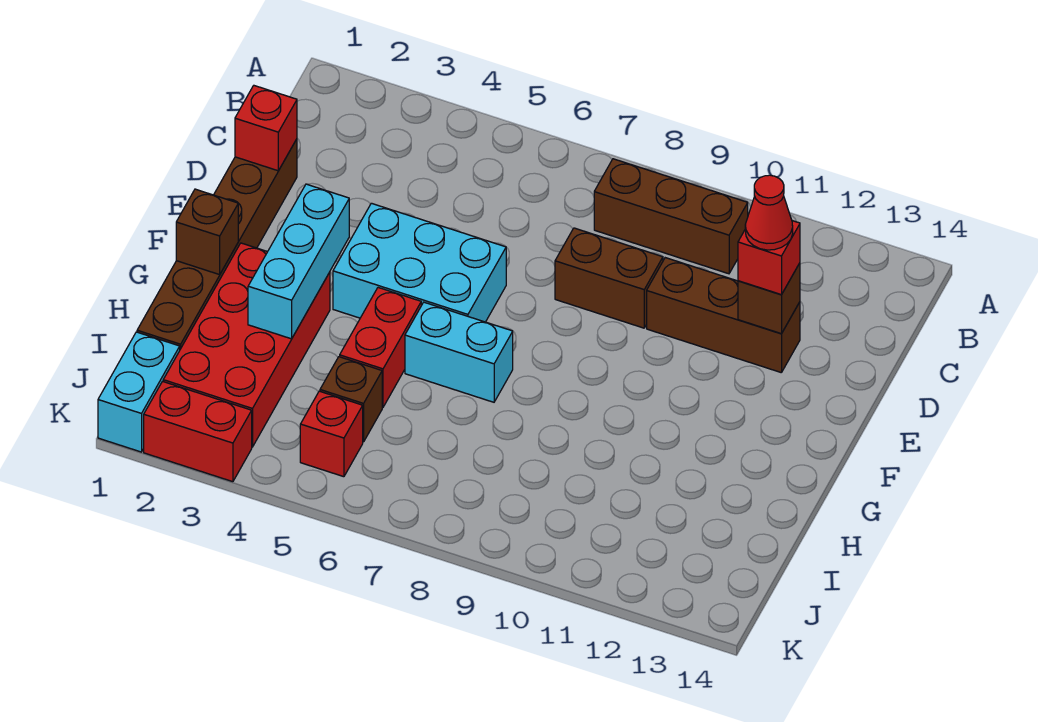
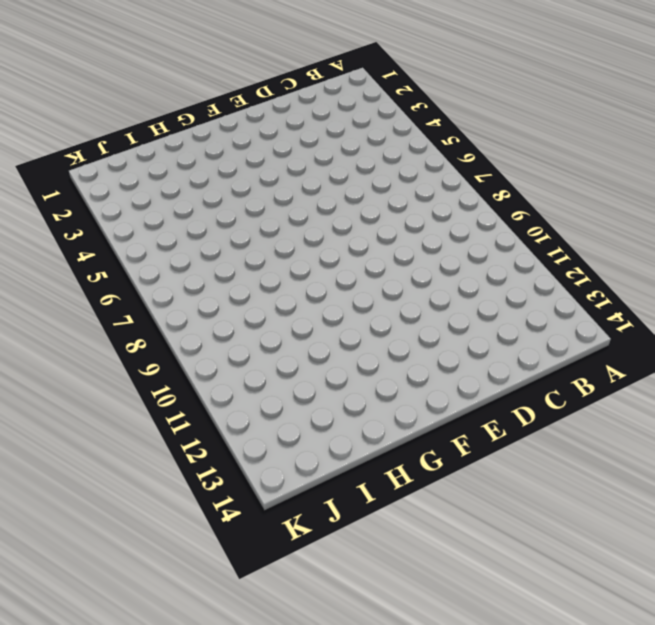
none -> brown brick B8:B10 level 1
none -> brown brick D1:I1 level 1
none -> brown brick D8:D9 level 1

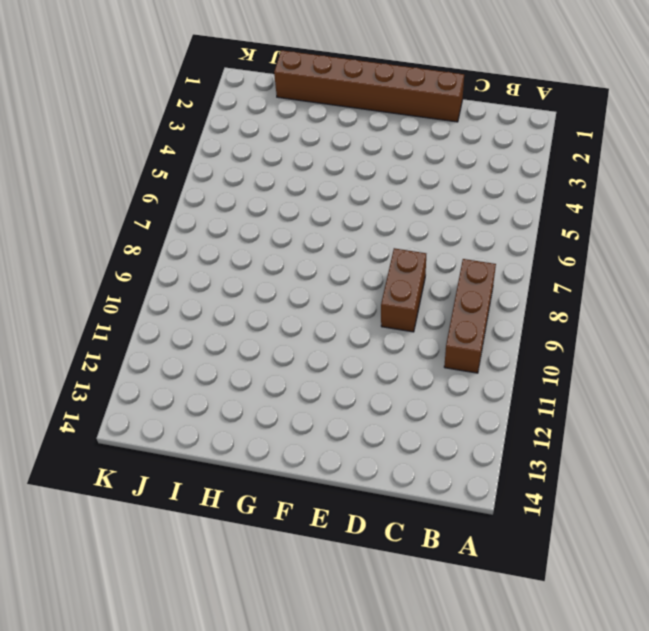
none -> brown brick D10:D12 level 1
none -> cyan brick E4:F6 level 1
none -> red brick G2:J3 level 1

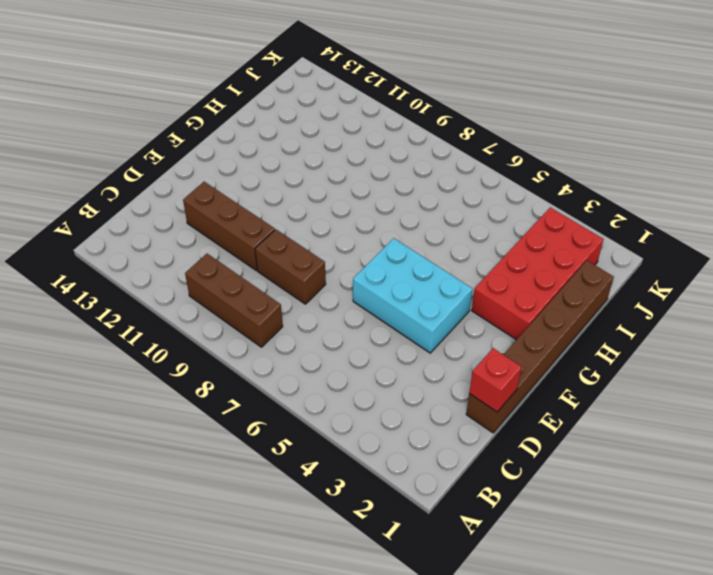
none -> red brick G5:H5 level 1
none -> cyan brick G6:G7 level 1
none -> brown brick I5 level 1

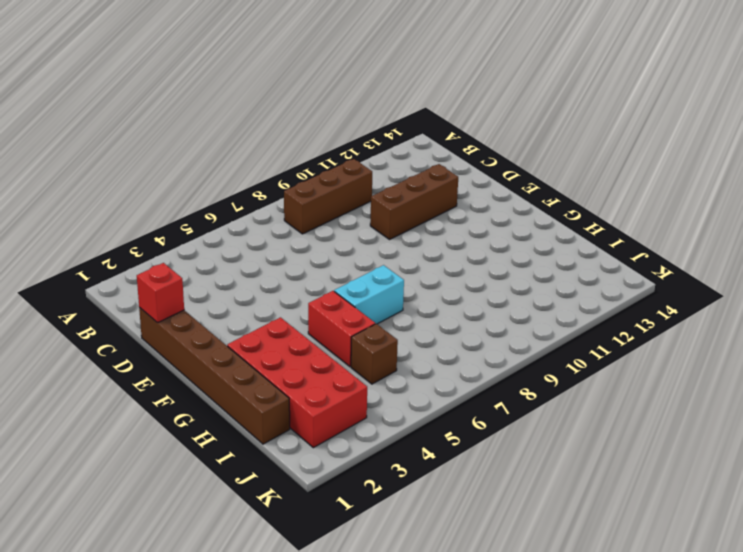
none -> brown brick D8:D9 level 1
none -> cyan brick E4:F6 level 1
none -> cyan brick J1:K1 level 1

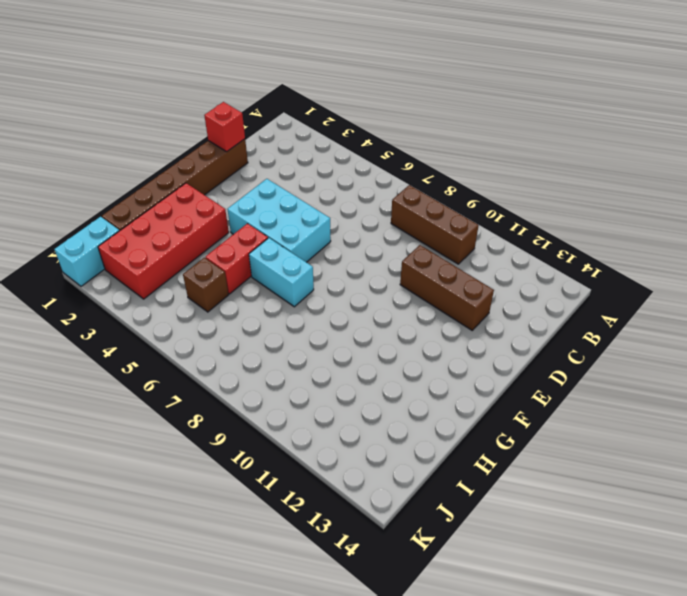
none -> brown brick D8:D9 level 1
none -> red brick J5 level 1
none -> red brick K2:K3 level 1

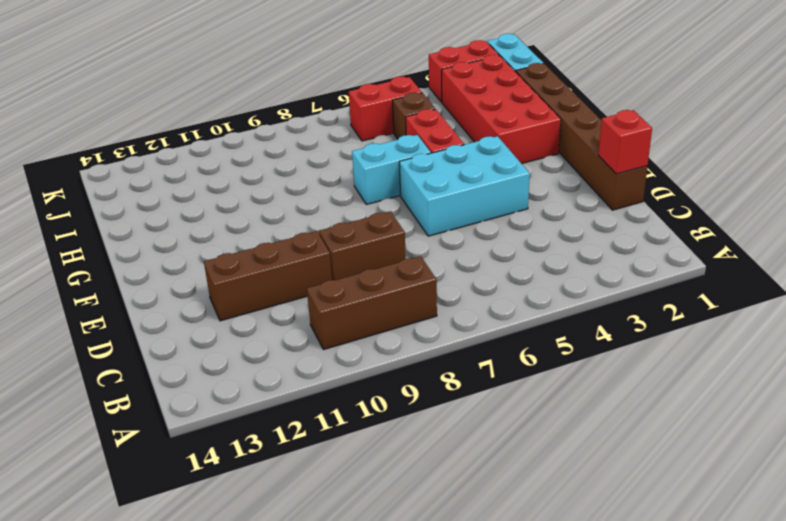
red brick J5:J6 level 1 -> red brick J5 level 1
none -> brown brick D12 level 2
none -> cyan brick F3:H3 level 2
none -> brown brick G1 level 2

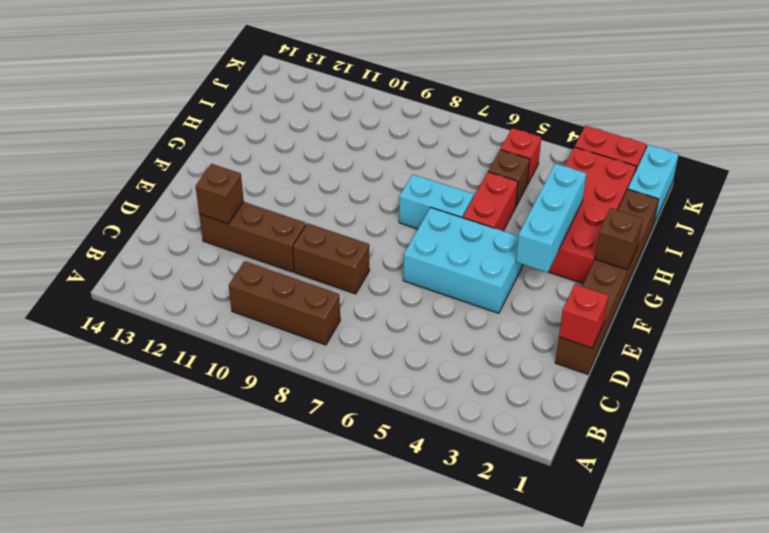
none -> red brick D12 level 3
none -> red cone D12 level 4

